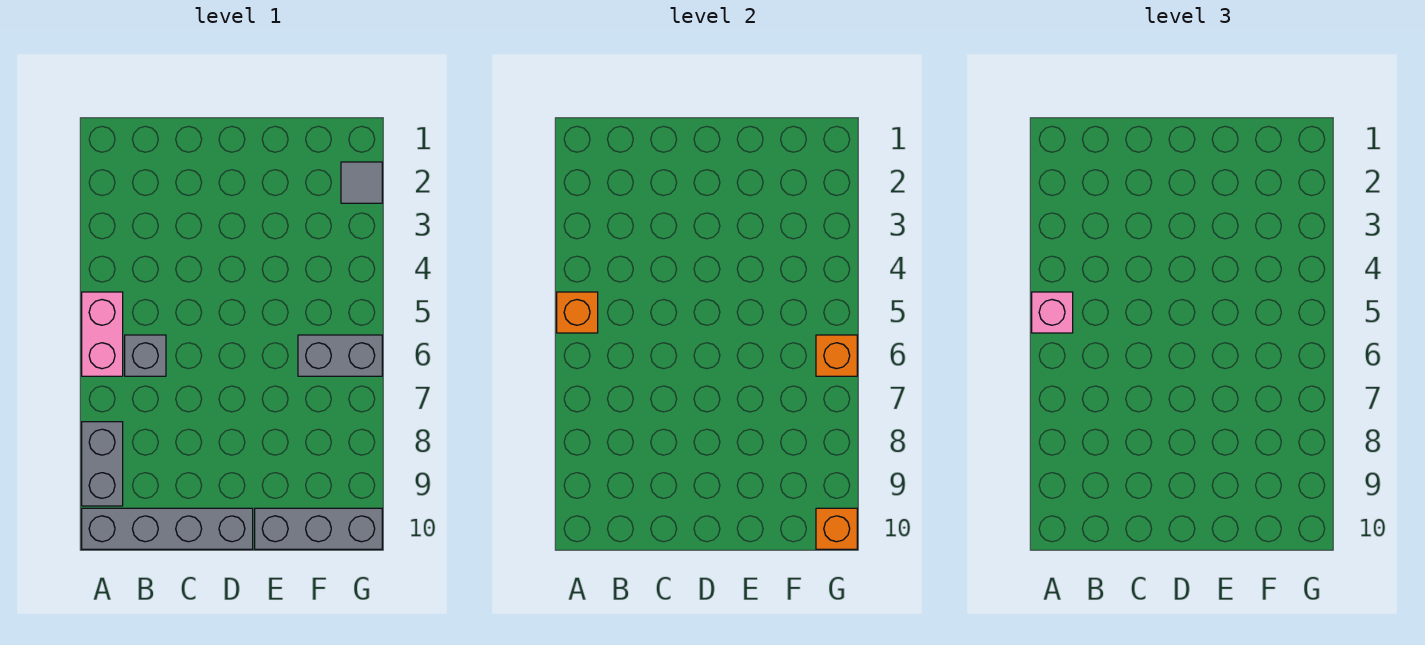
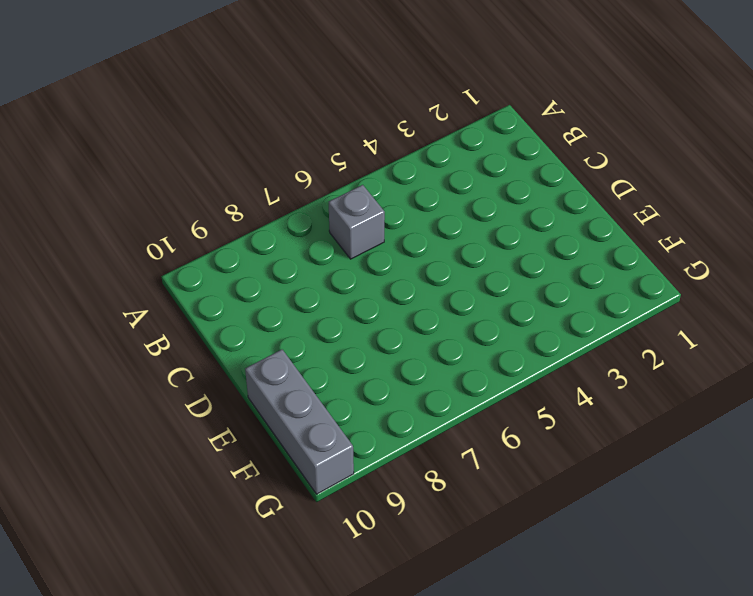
none -> pink brick A5:A6 level 1
none -> grey brick A8:A9 level 1

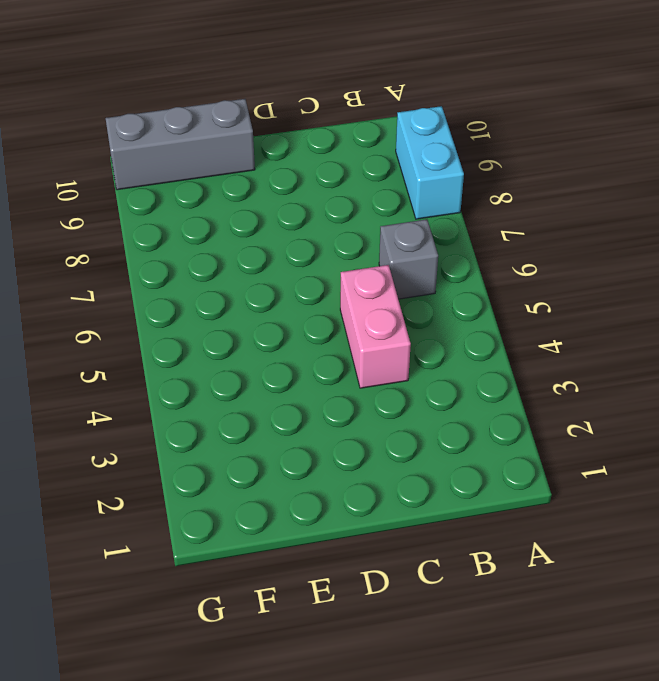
cyan brick A8:A9 level 1 -> grey brick A8:A9 level 1
pink brick C4:C5 level 1 -> pink brick A5:A6 level 1
none -> grey brick A10:D10 level 1
none -> grey brick F6:G6 level 1

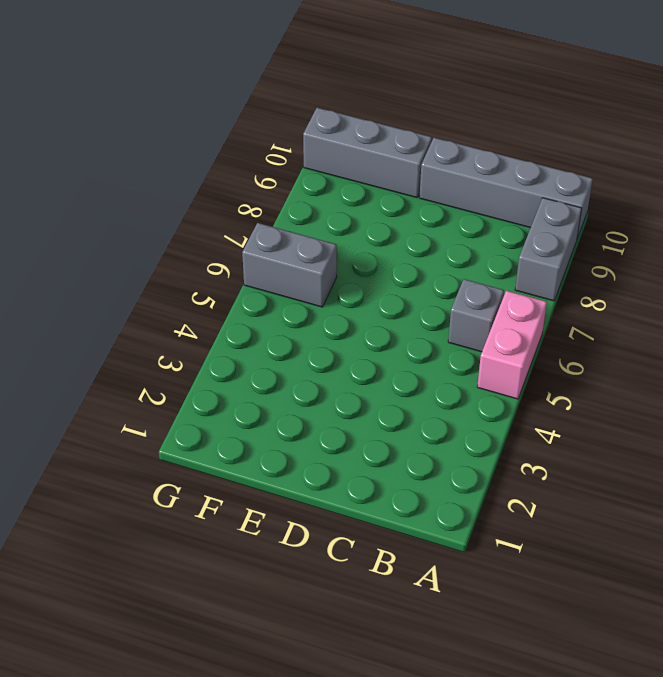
none -> grey tile G2 level 1
none -> orange brick A5 level 2

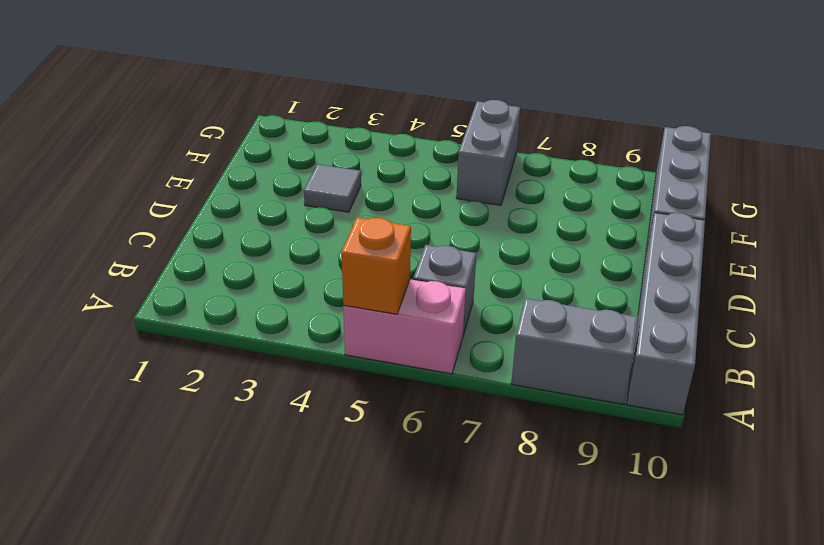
grey tile E3 level 1 -> grey tile G2 level 1
none -> orange brick G6 level 2
none -> orange brick G10 level 2

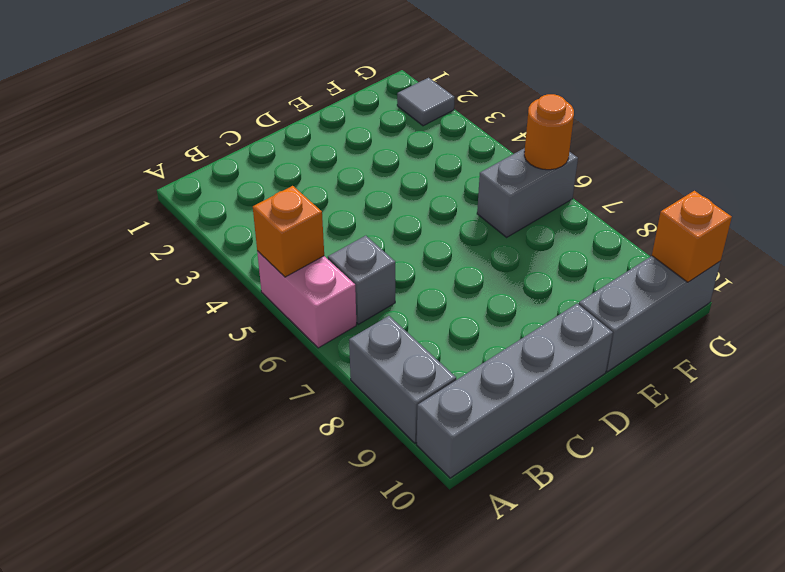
orange round brick G6 level 2 -> orange brick G6 level 2
none -> pink brick A5 level 3

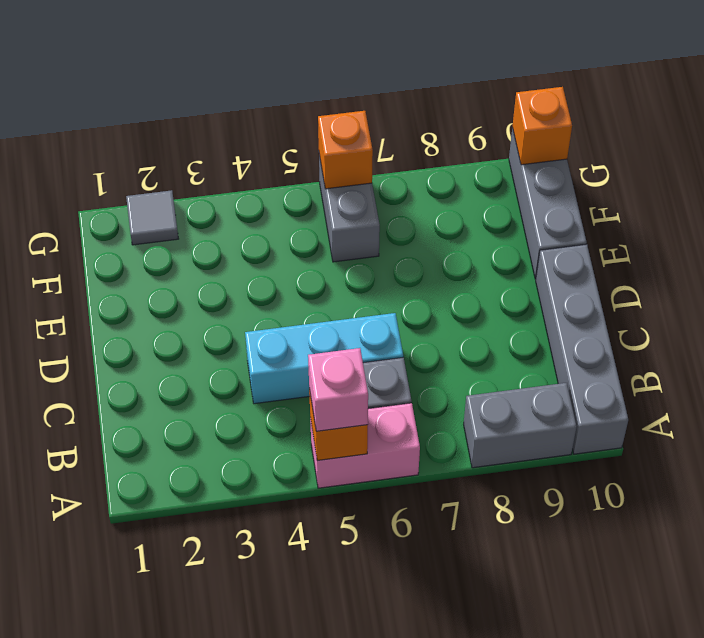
cyan brick C4:C6 level 1 -> none

